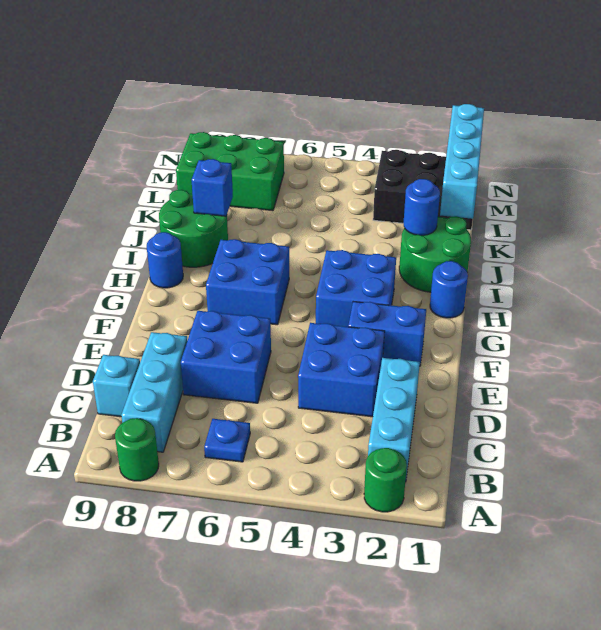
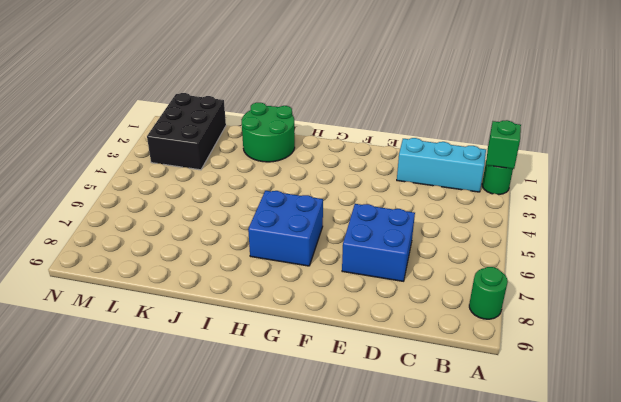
green brick A2 level 2 -> none
none -> blue plate B6 level 1
none -> cyan brick B8:D8 level 1
none -> cyan brick C9 level 1

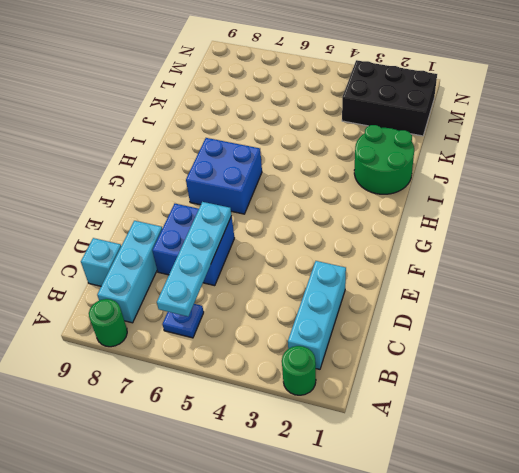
cyan plate B6:E6 level 2 -> none
none -> blue brick D3:E4 level 1
none -> blue brick F2:F3 level 1
none -> blue brick G3:H4 level 1

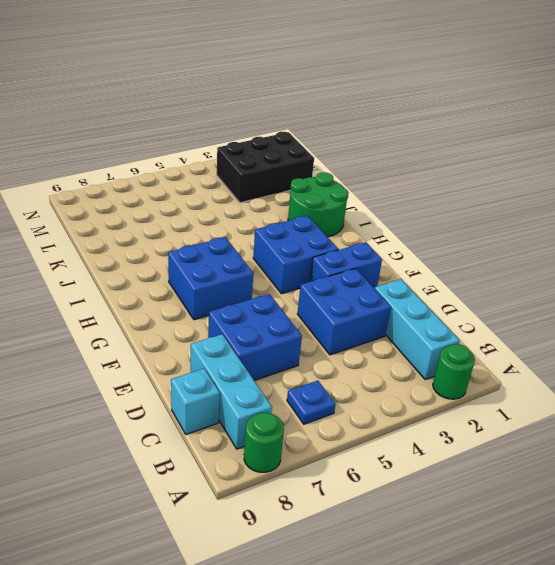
none -> blue round brick H1 level 1
none -> blue round brick H9 level 1
none -> green round brick I8:J9 level 1

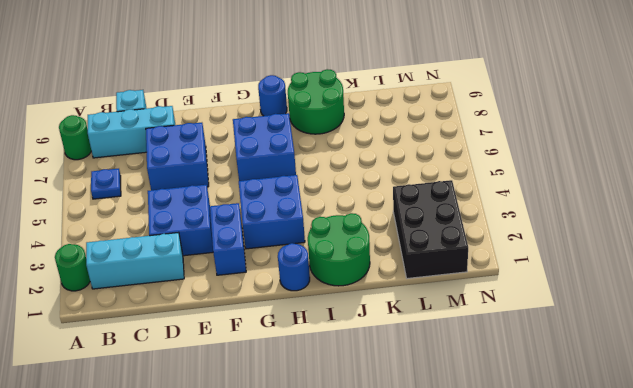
none -> green brick L7:M9 level 1
none -> blue round brick J2 level 2
none -> blue brick J8 level 2

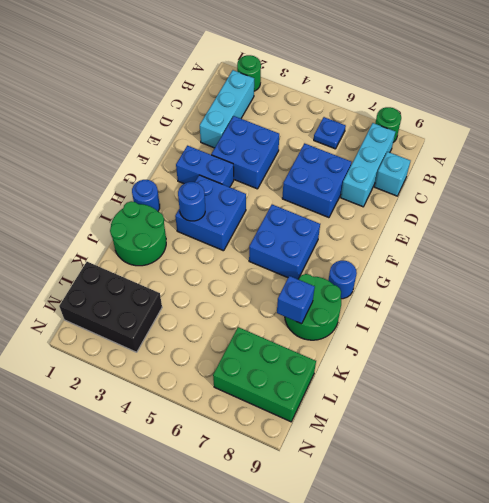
blue round brick H3 level 2 -> blue round brick J2 level 2
none -> cyan brick K1:N1 level 2

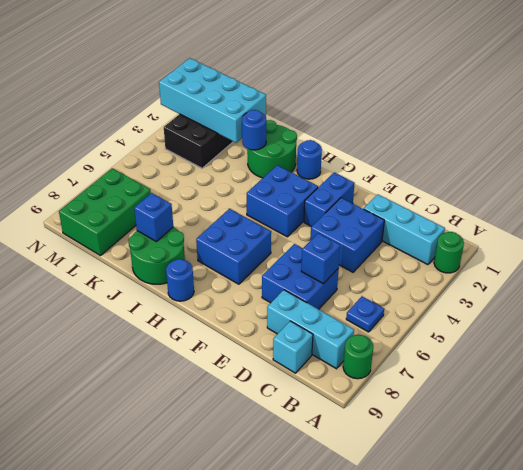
blue brick D6 level 2 -> none
cyan brick K1:N2 level 2 -> cyan brick K1:N1 level 2

